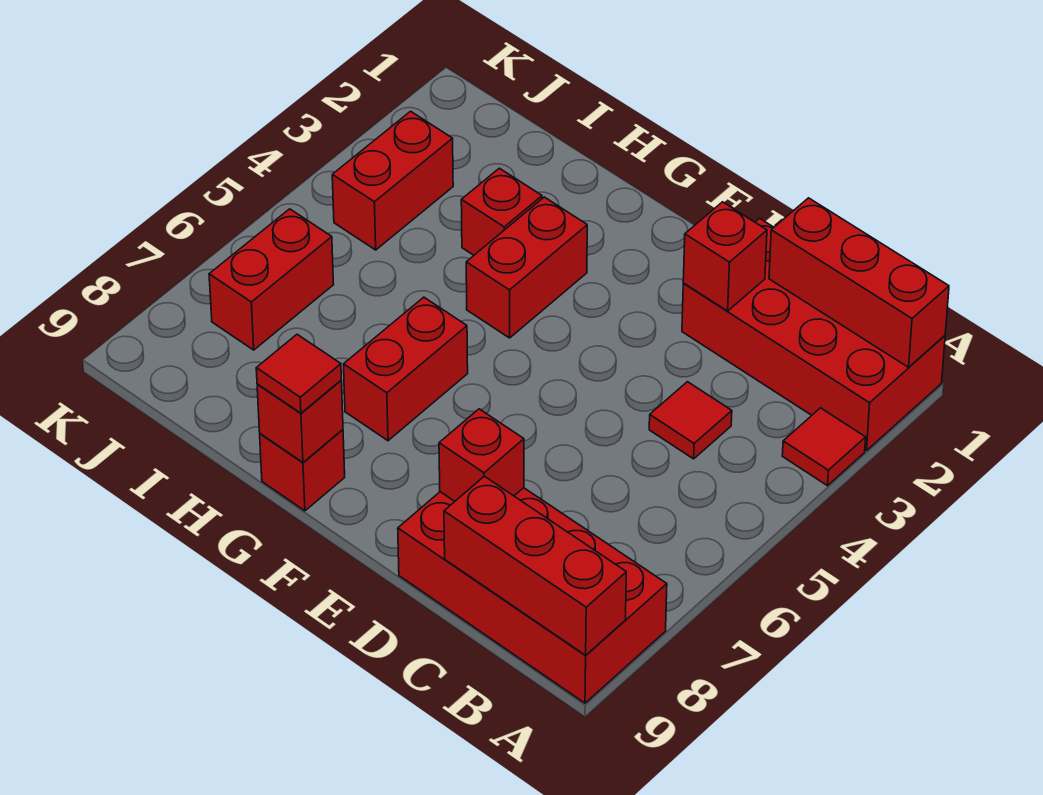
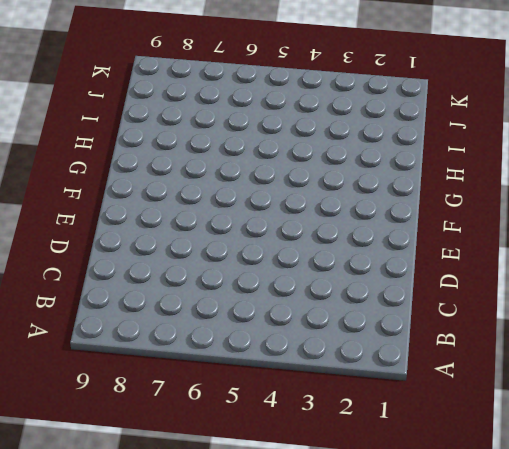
none -> red brick A1:D2 level 1
none -> red tile A3 level 1
none -> red brick A8:D9 level 1

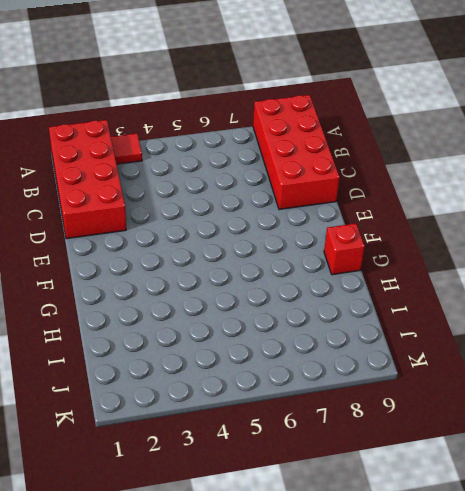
none -> red tile C4 level 1
none -> red brick G3:G4 level 1
none -> red brick G6:G7 level 1

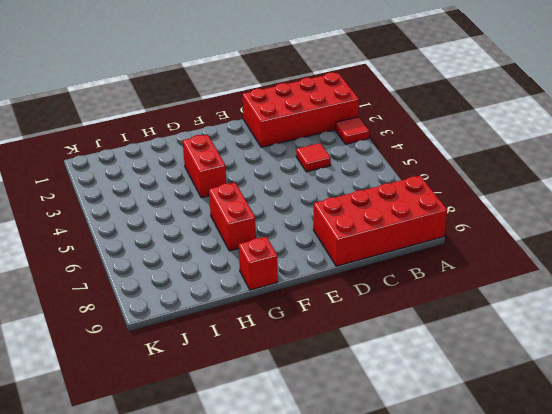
none -> red brick H3 level 1
none -> red brick J3:J4 level 1
none -> red brick J6:J7 level 1

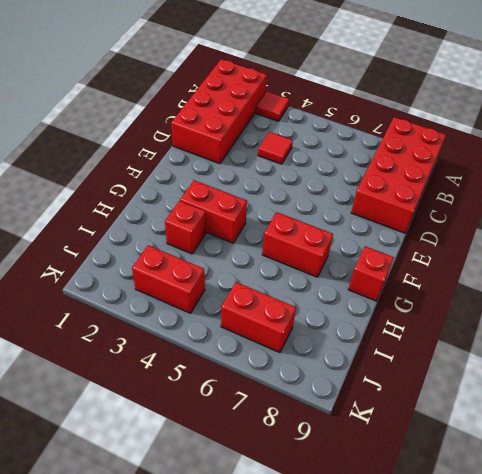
none -> red brick A1:C1 level 2
none -> red brick A9:C9 level 2
none -> red brick D2 level 2

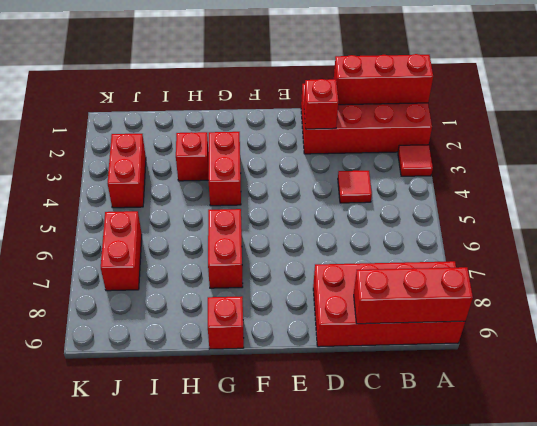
none -> red brick D8 level 2
none -> red brick G9 level 2
none -> red tile G9 level 3

